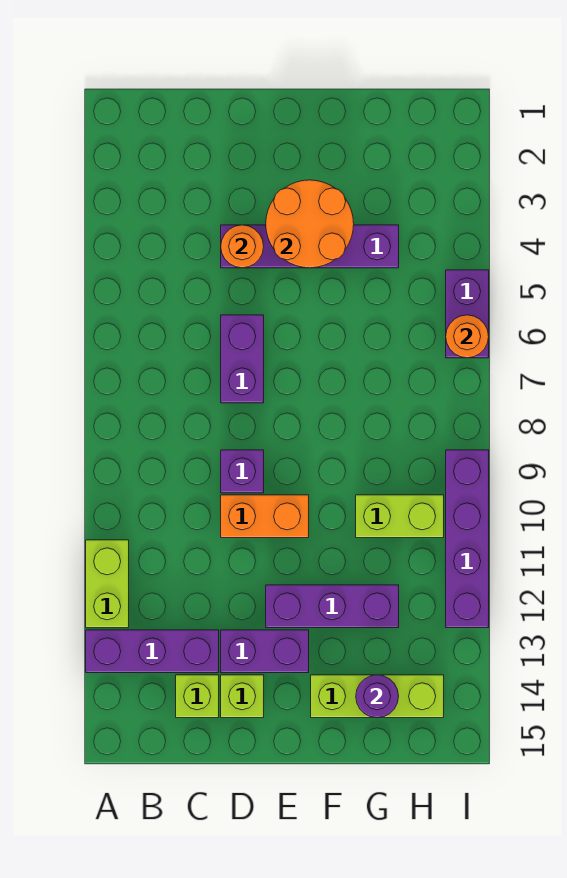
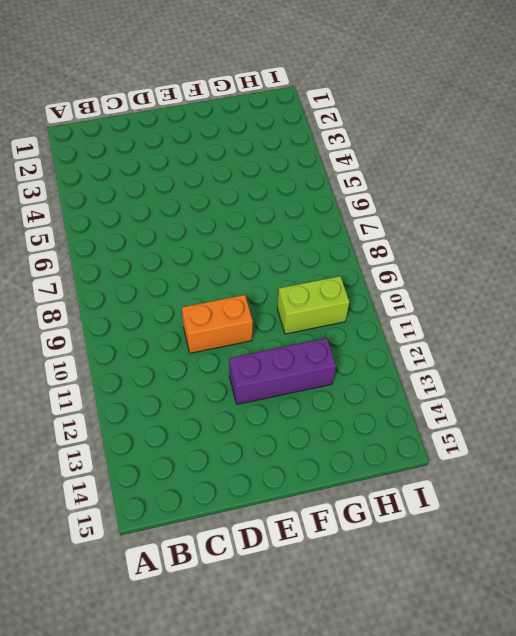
none -> lime brick A11:A12 level 1
none -> purple brick A13:C13 level 1
none -> lime brick C14 level 1

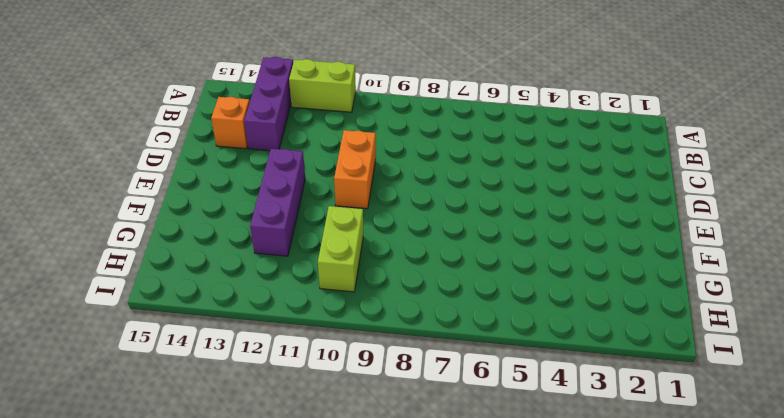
orange brick C14 level 1 -> lime brick C14 level 1
none -> purple brick D4:G4 level 1
none -> purple brick D6:D7 level 1
none -> purple brick D9 level 1

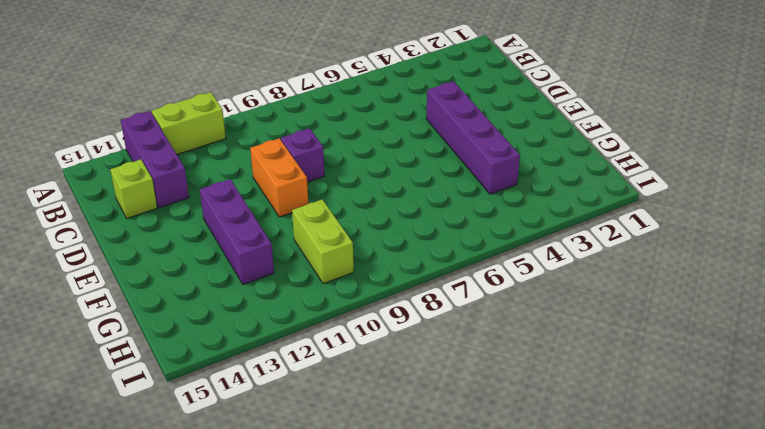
none -> purple brick D6:D7 level 1
none -> purple brick D13:E13 level 1
none -> lime brick D14 level 1

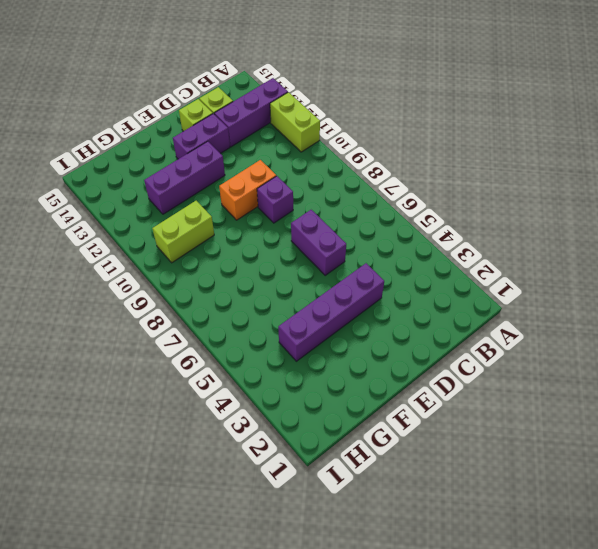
none -> lime brick F14:H14 level 1
none -> purple brick I5:I6 level 1
none -> purple brick I9:I12 level 1

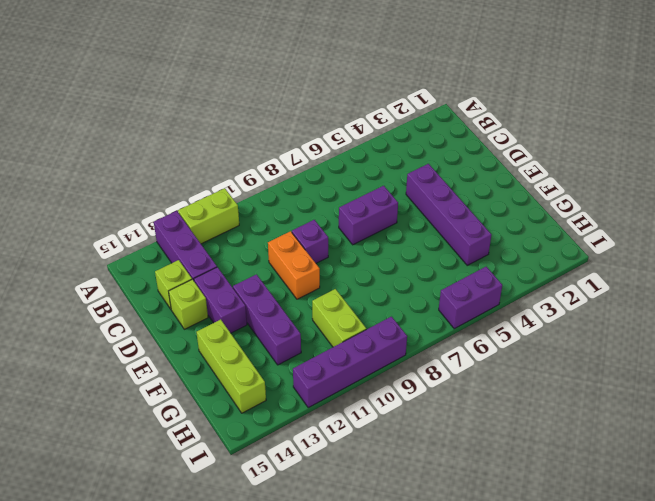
none -> orange round brick D4 level 2
none -> orange round brick E3:F4 level 2
none -> purple round brick G14 level 2

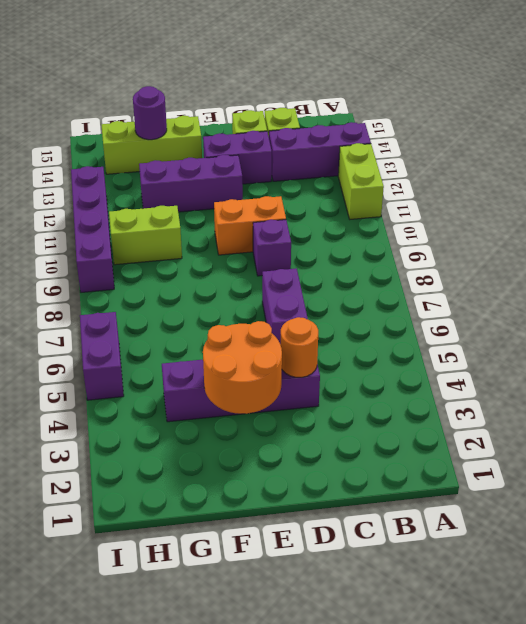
none -> orange round brick I6 level 2

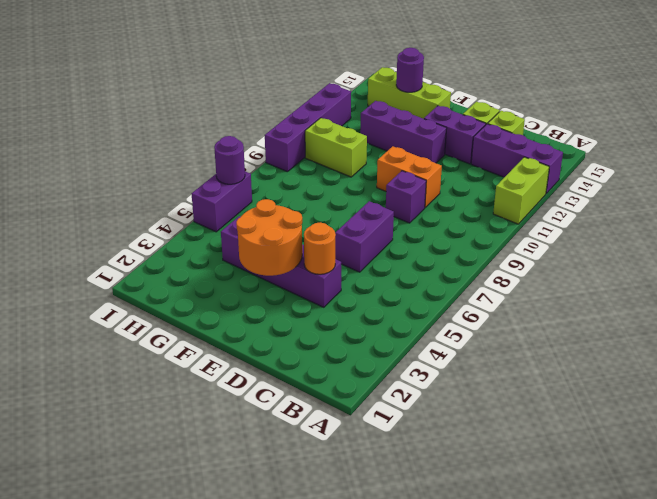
purple round brick I6 level 2 -> orange round brick I6 level 2

